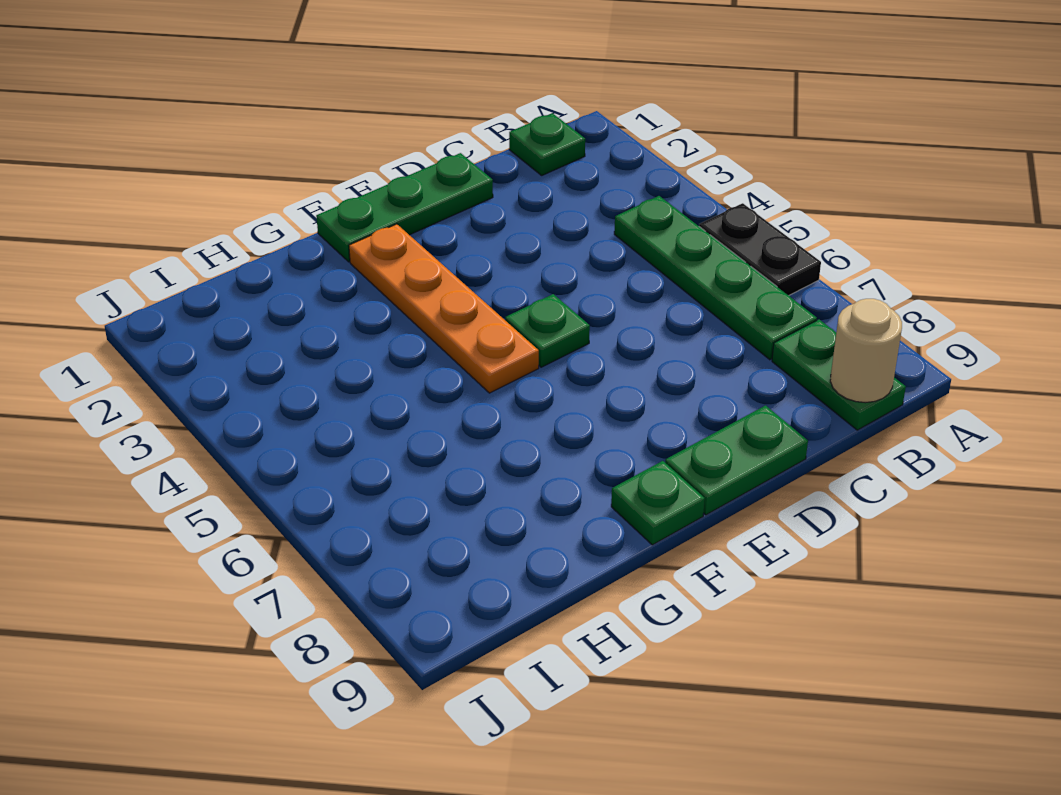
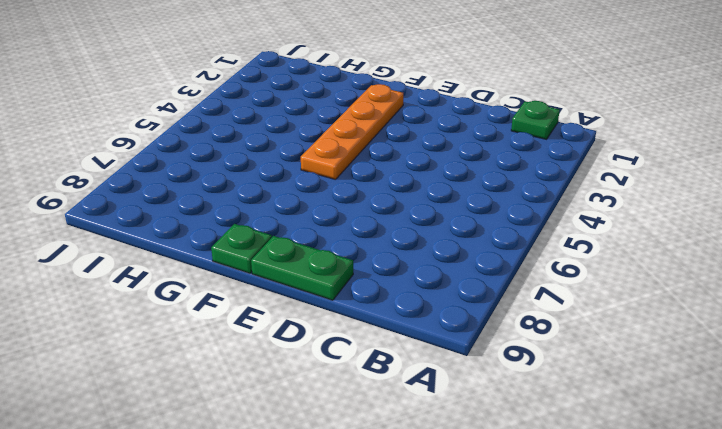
none -> black plate A5:A6 level 1
none -> green plate B4:B7 level 1

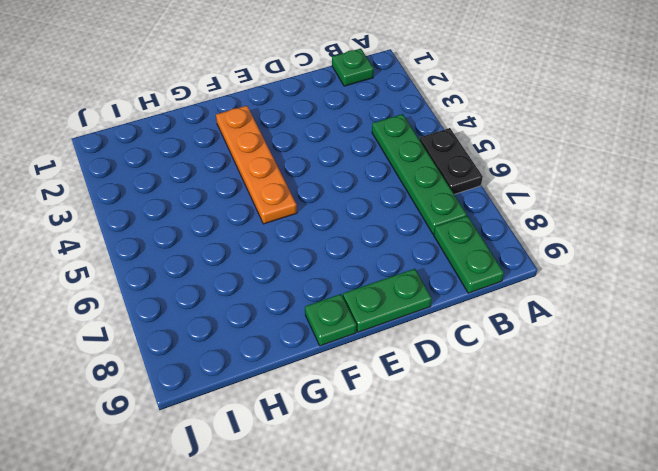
none -> green plate D1:F1 level 1
none -> green plate E5 level 1

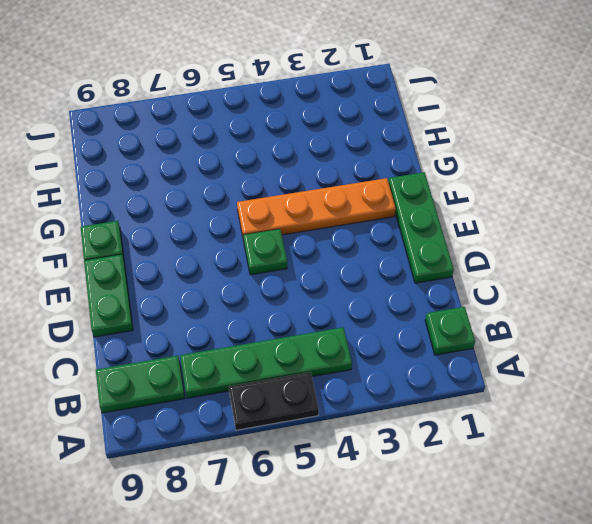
none -> tan round brick B9 level 2

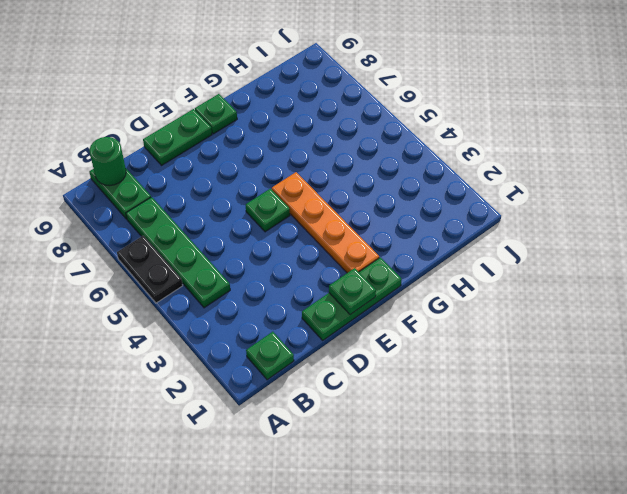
green round brick B9 level 2 -> tan round brick B9 level 2
green plate E1 level 2 -> none

